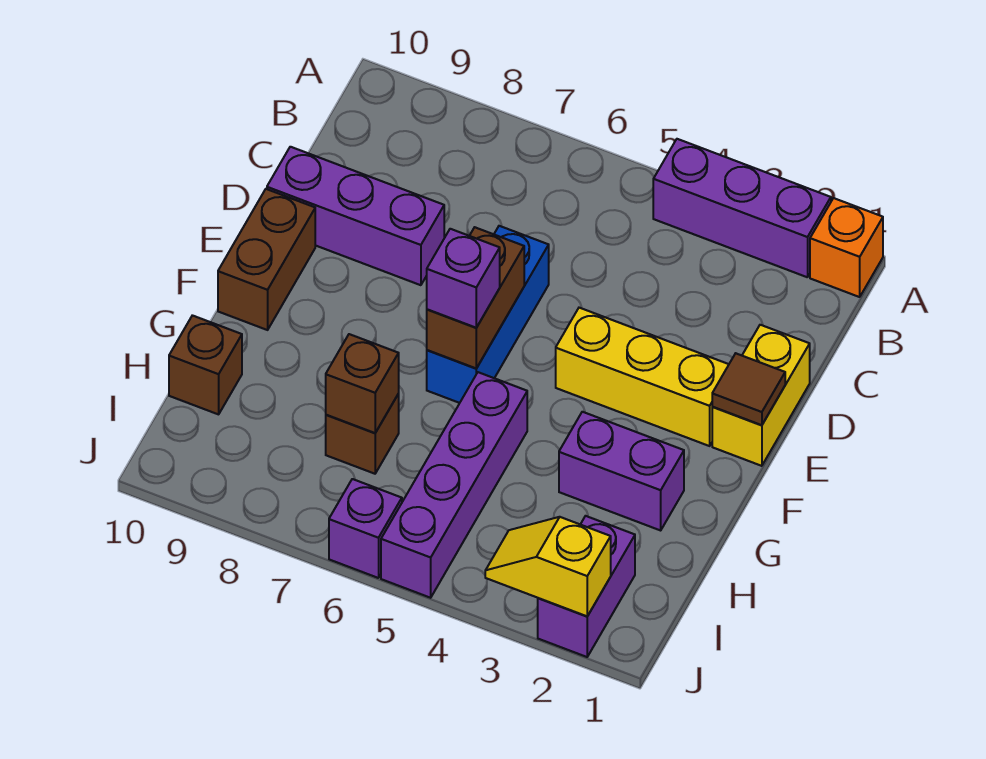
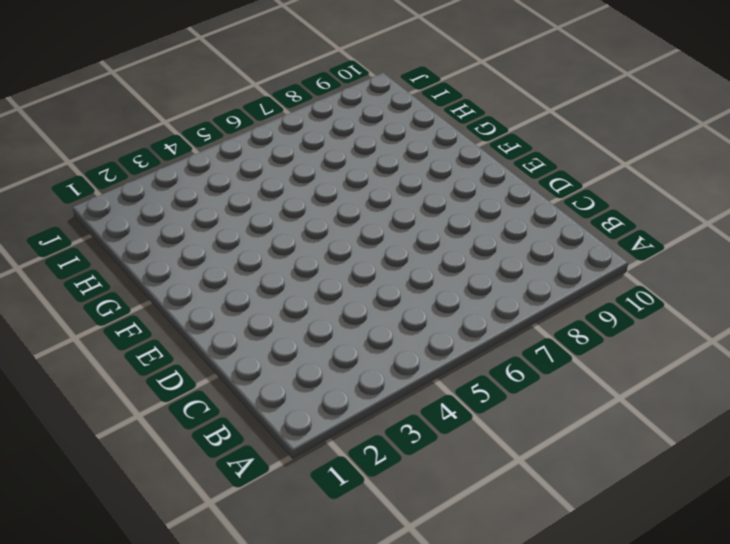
none -> orange brick A1 level 1
none -> purple brick A2:A4 level 1
none -> yellow brick D1:E1 level 1

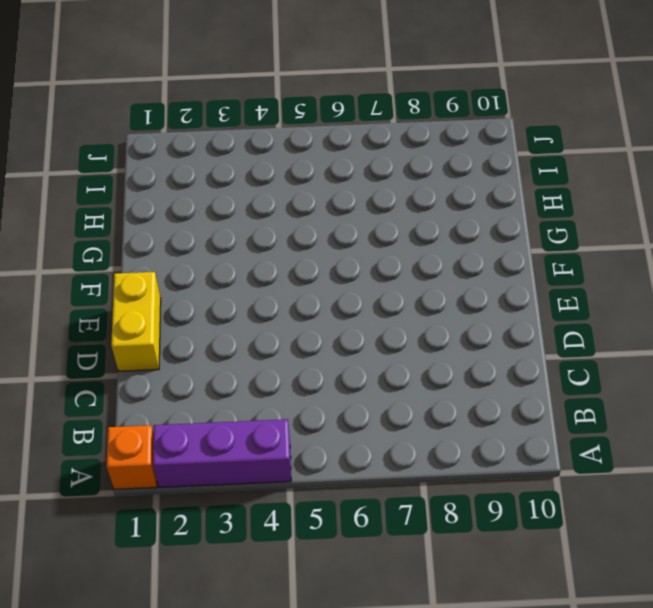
none -> blue brick D6:F6 level 1
none -> purple brick D8:D10 level 1
none -> yellow brick E2:E4 level 1

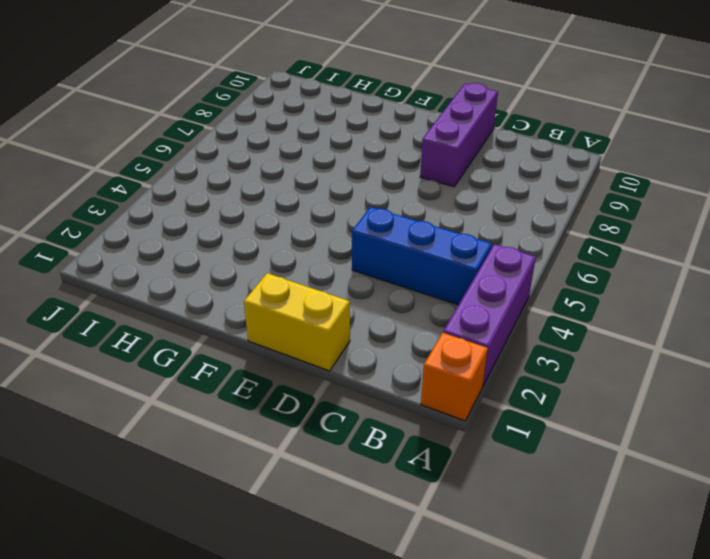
blue brick B4:D4 level 1 -> blue brick D6:F6 level 1
none -> yellow brick E2:E4 level 1
none -> brown brick E10:F10 level 1
none -> purple brick G2:G3 level 1

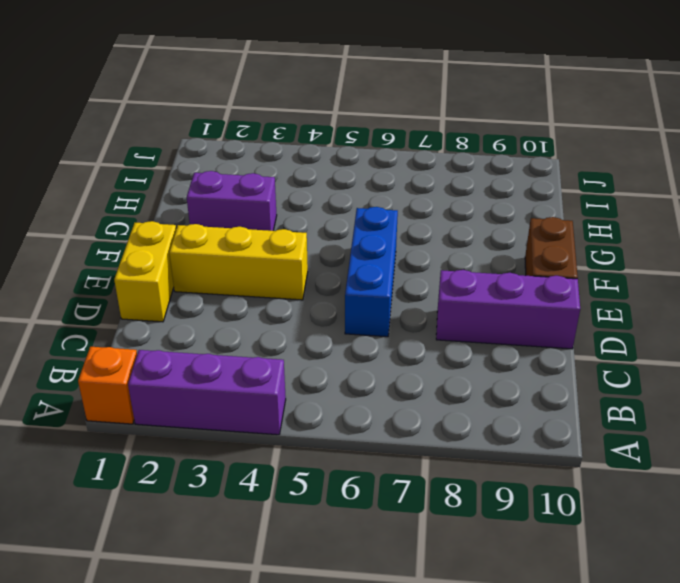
none -> purple brick G5:J5 level 1
none -> brown brick H7 level 1
none -> brown brick H10 level 1

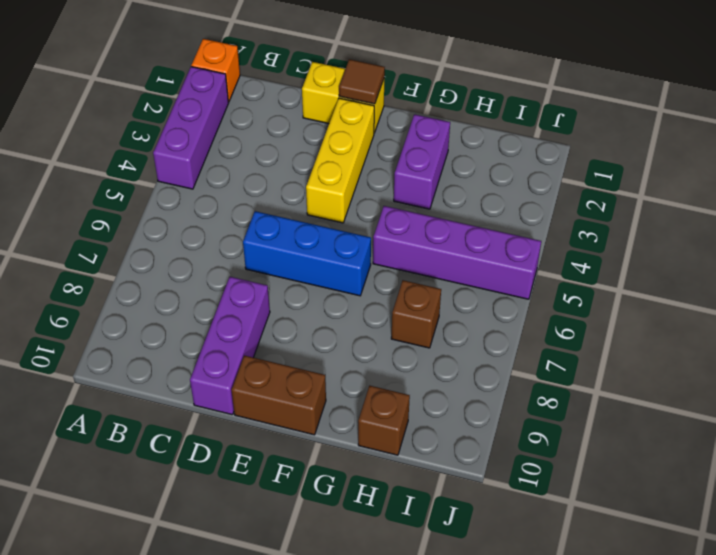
none -> purple brick I2:J2 level 1
none -> purple brick J6 level 1
none -> brown brick E6:F6 level 2

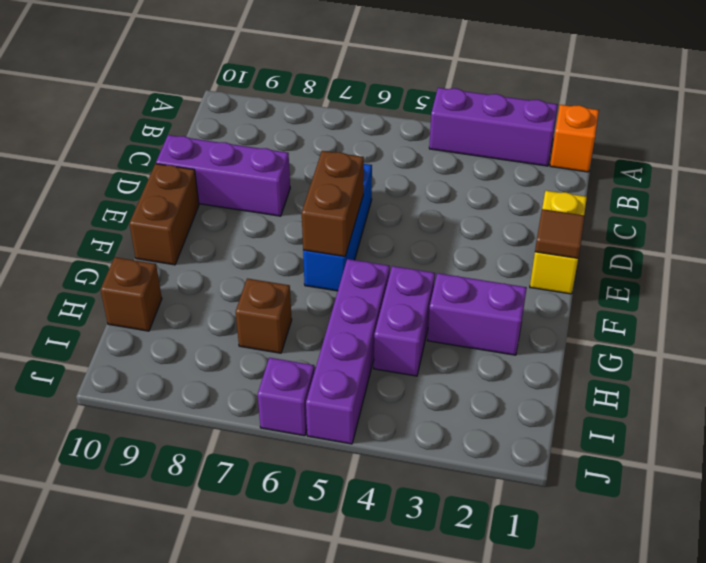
purple brick G4:H4 level 1 -> purple brick I2:J2 level 1
none -> yellow brick E2:E4 level 1
none -> brown brick H7 level 2
none -> yellow slope J2:J3 level 2 top 2

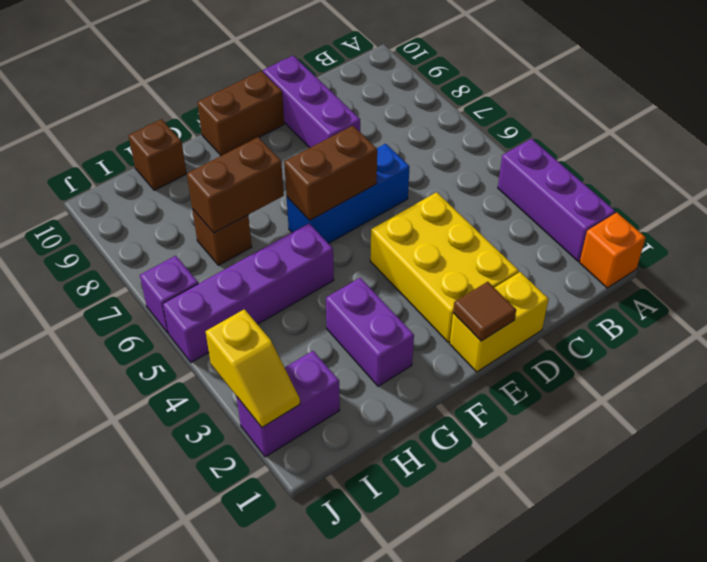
yellow brick D2:E4 level 1 -> yellow brick E2:E4 level 1
brown brick G7:H7 level 2 -> brown brick H7 level 2
yellow slope J2:J3 level 2 top 3 -> yellow slope J2:J3 level 2 top 2
none -> purple brick F6 level 3

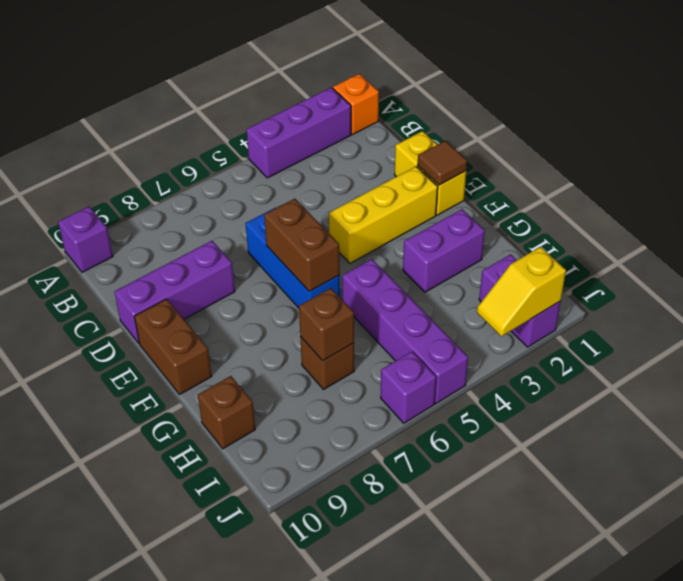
purple brick A10 level 1 -> purple brick F6 level 3

